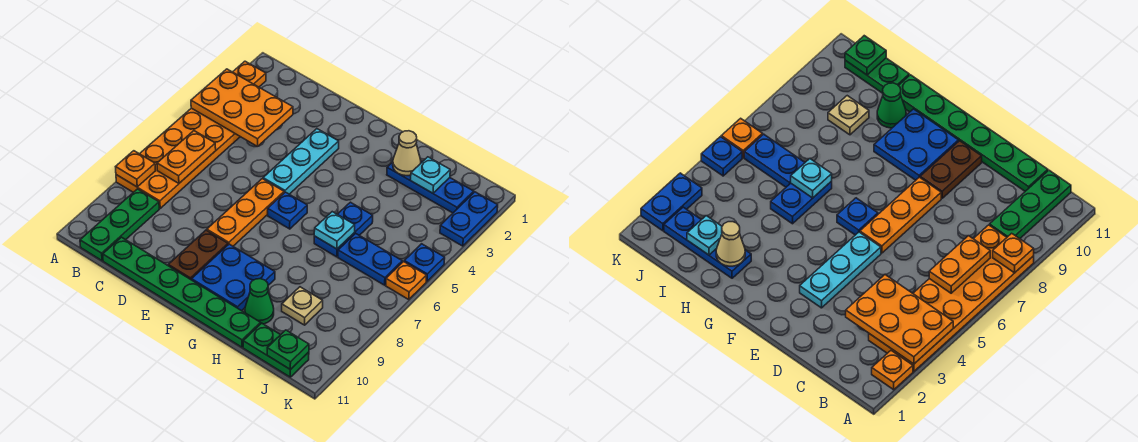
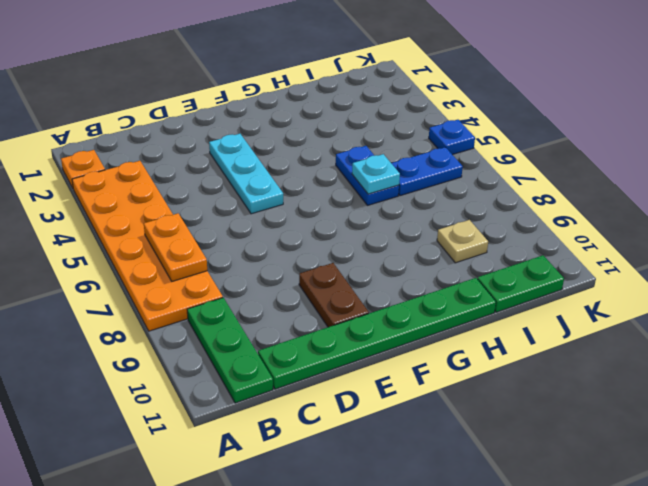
none -> orange plate E6:E8 level 1
none -> blue plate F6 level 1
none -> blue plate F9:G10 level 1

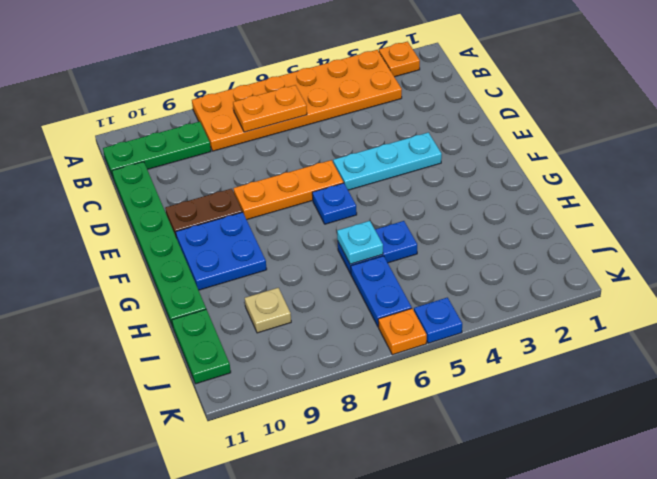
none -> blue plate H2:J2 level 1
none -> green cone H10 level 1
none -> blue plate K2:K3 level 1

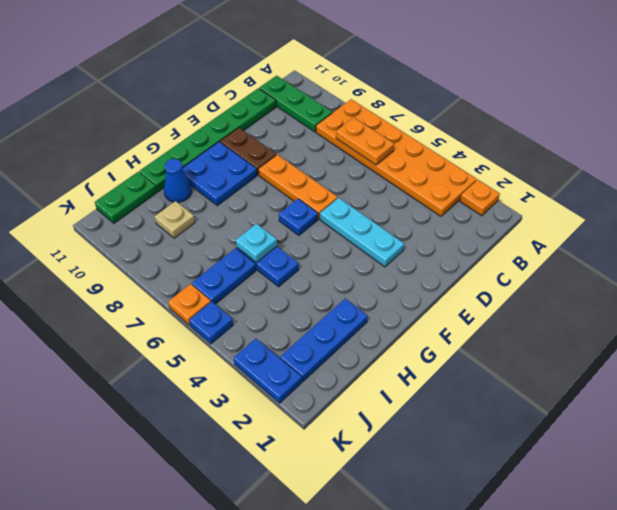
blue cone H10 level 1 -> green cone H10 level 1
none -> orange plate A3:C4 level 2
none -> orange plate A8 level 2
none -> tan cone H2 level 2

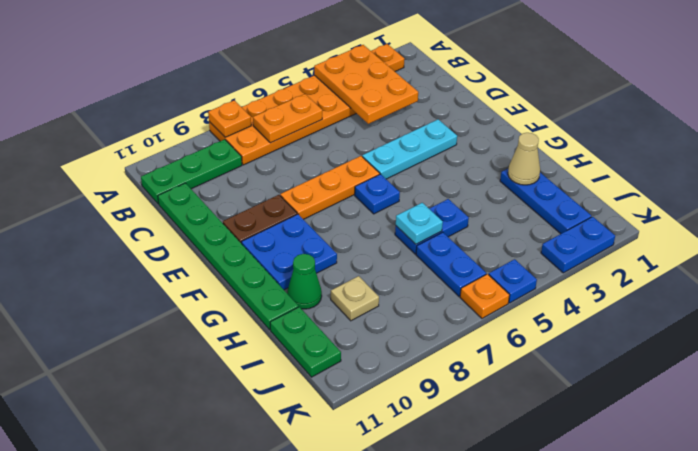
none -> cyan plate I2 level 2
none -> green plate J11 level 2

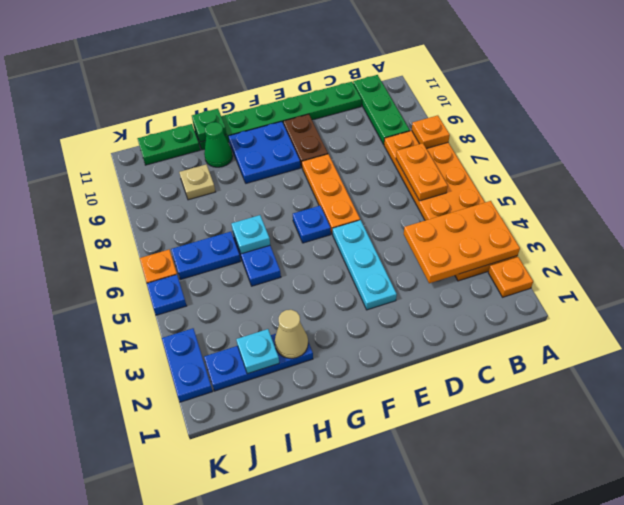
green plate H11 level 2 -> green plate J11 level 2

